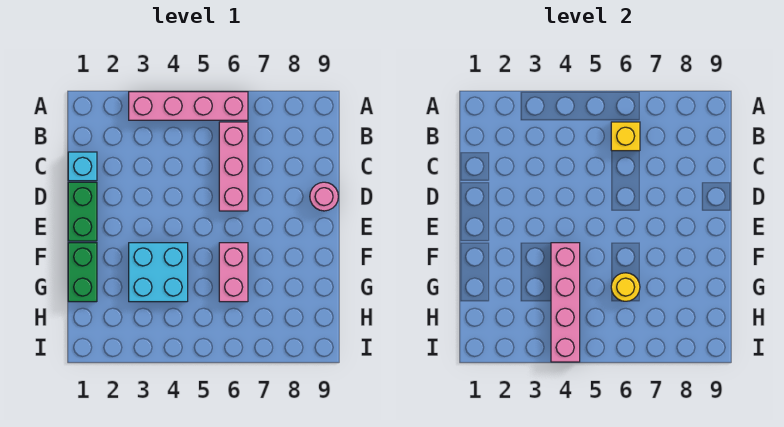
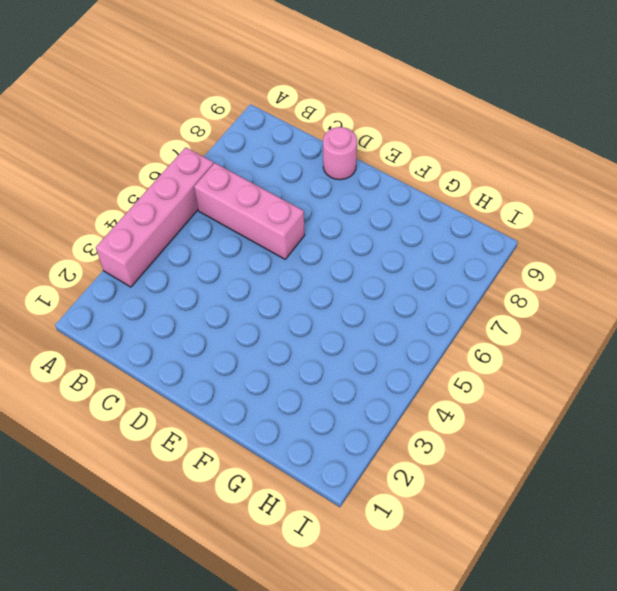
none -> cyan brick C1 level 1
none -> green brick D1:E1 level 1

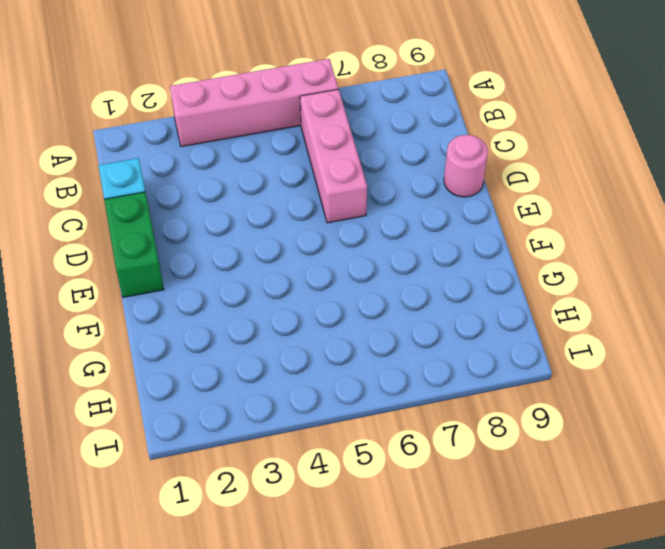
none -> green brick F1:G1 level 1
none -> cyan brick F3:G4 level 1

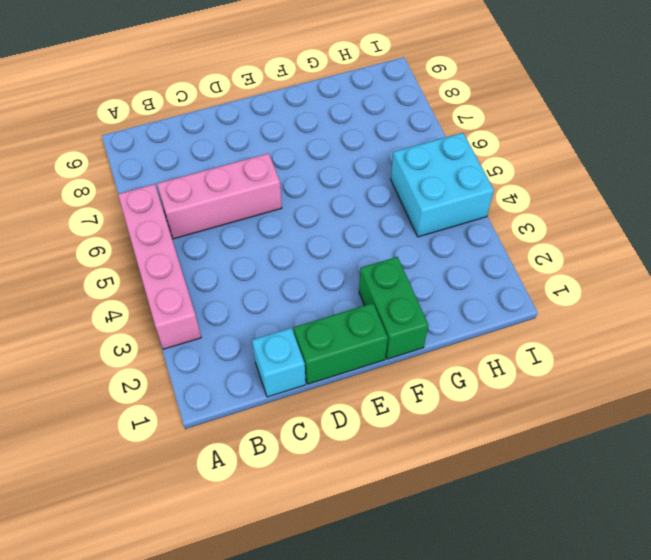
green brick F1:F2 level 1 -> green brick F1:G1 level 1
cyan brick H4:I5 level 1 -> cyan brick F3:G4 level 1
none -> pink round brick D9 level 1
none -> pink brick F6:G6 level 1

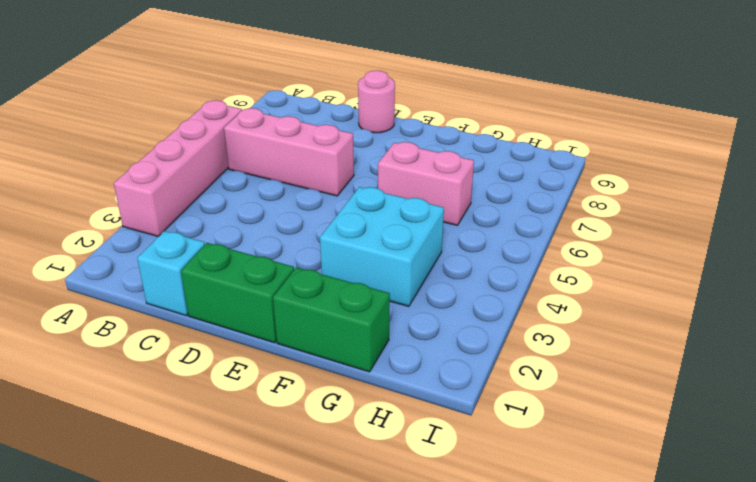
none -> yellow brick B6 level 2
none -> pink brick F4:I4 level 2

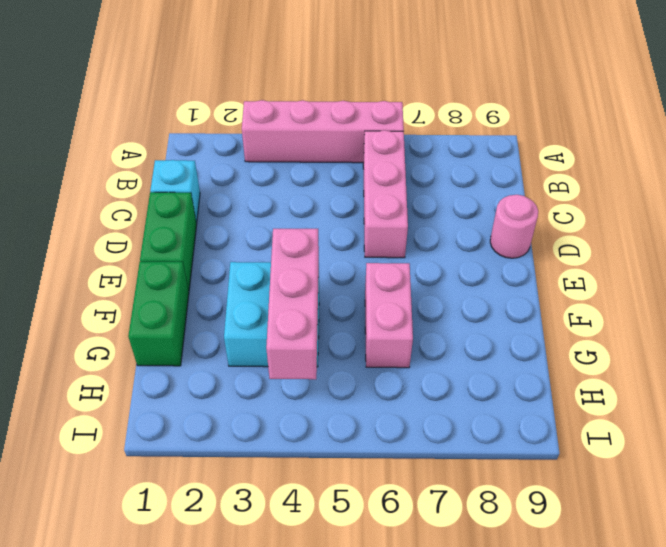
pink brick F4:H4 level 2 -> pink brick F4:I4 level 2
none -> yellow brick B6 level 2
none -> yellow round brick G6 level 2

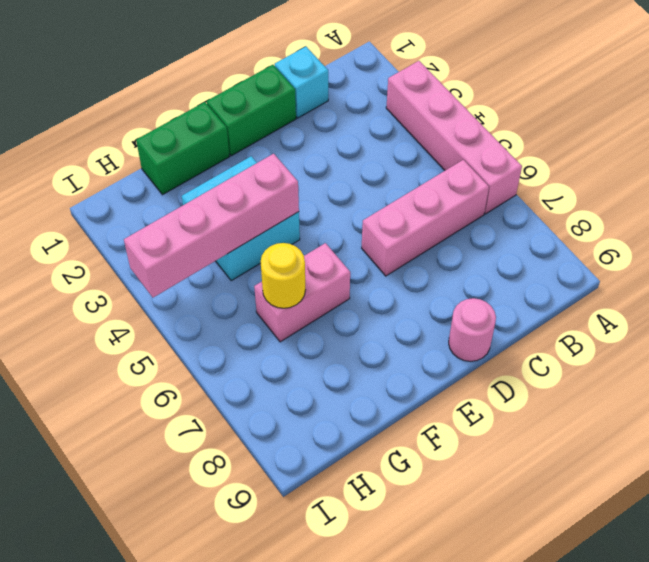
none -> yellow brick B6 level 2

